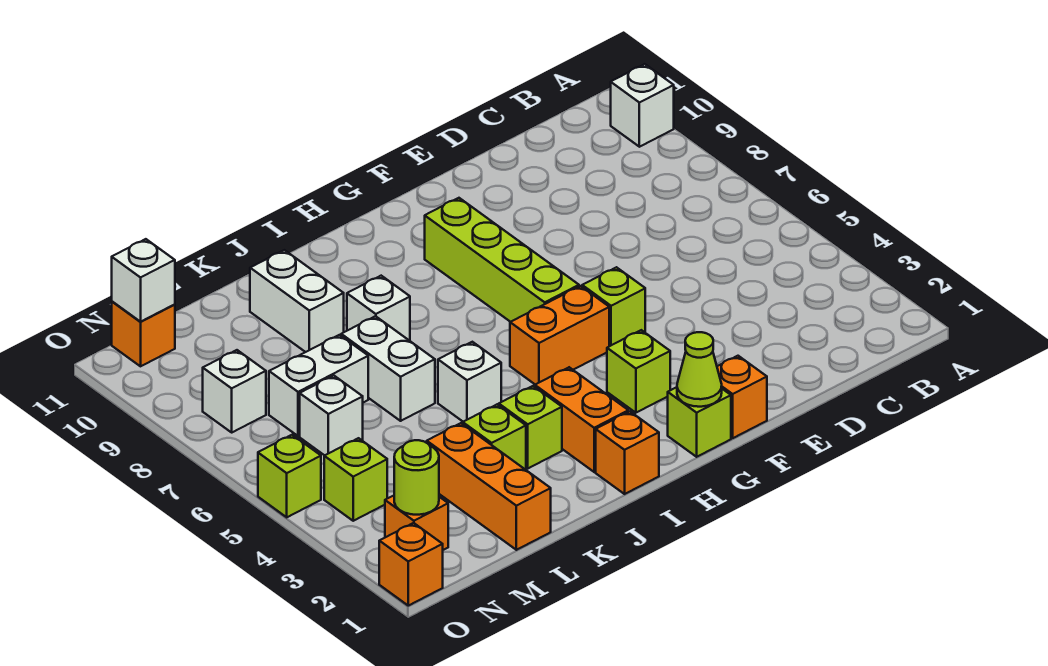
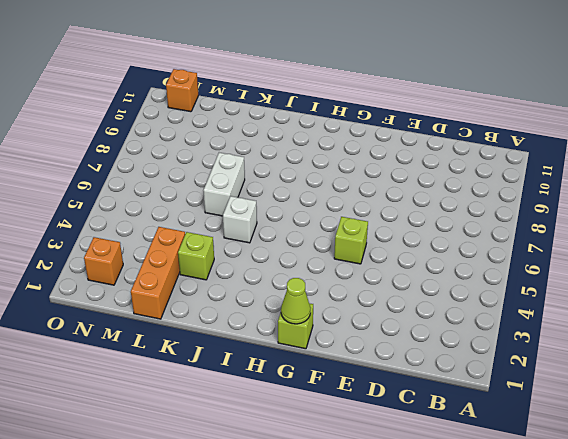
none -> white brick A10 level 1
none -> orange brick F1 level 1
none -> lime brick G3 level 1

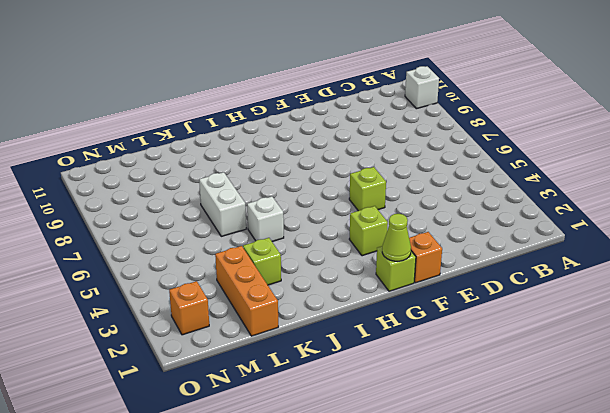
none -> orange brick G5:H5 level 1
none -> lime brick G6:G9 level 1
none -> orange brick I1 level 1

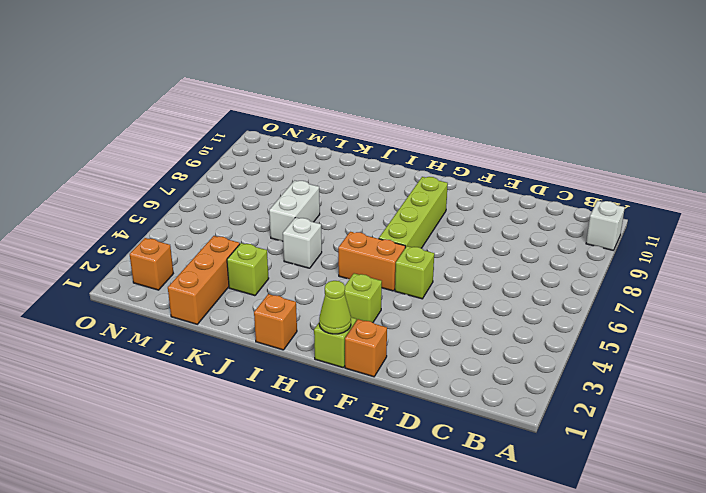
none -> orange brick I2:I3 level 1
none -> lime brick J3 level 1
none -> white brick J8 level 1

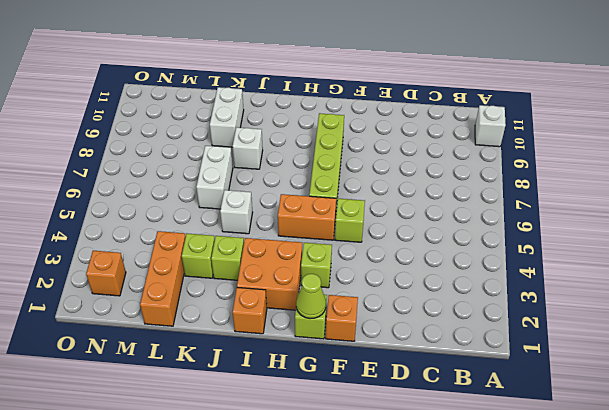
orange brick H2:I3 level 1 -> orange brick I2:I3 level 1
none -> white brick L7:M7 level 1
none -> white brick M6 level 1
none -> lime brick N4 level 1

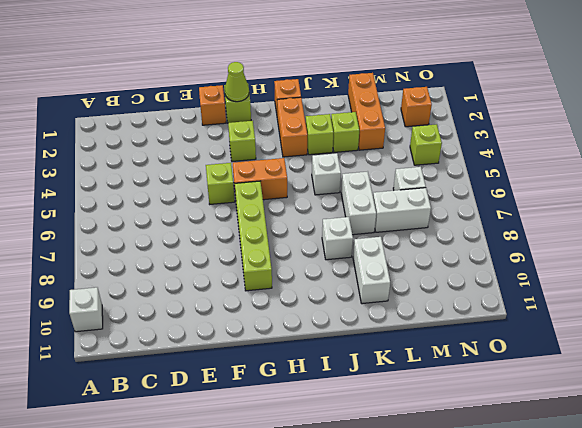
none -> white brick N8 level 1
none -> orange brick N11 level 1
none -> orange brick O1 level 1

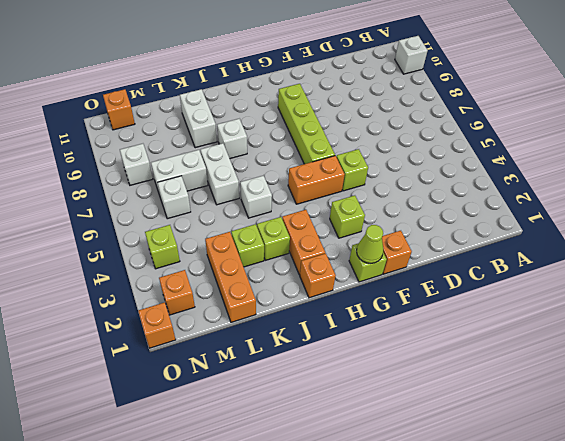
none -> lime brick O5 level 1
none -> lime round brick N2 level 2
none -> white brick N11 level 2

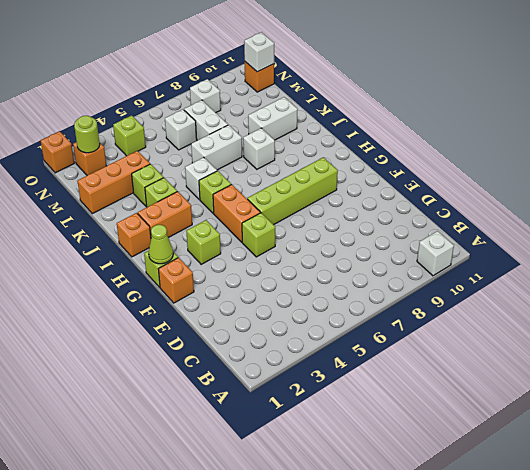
lime brick I5 level 1 -> lime brick O5 level 1

